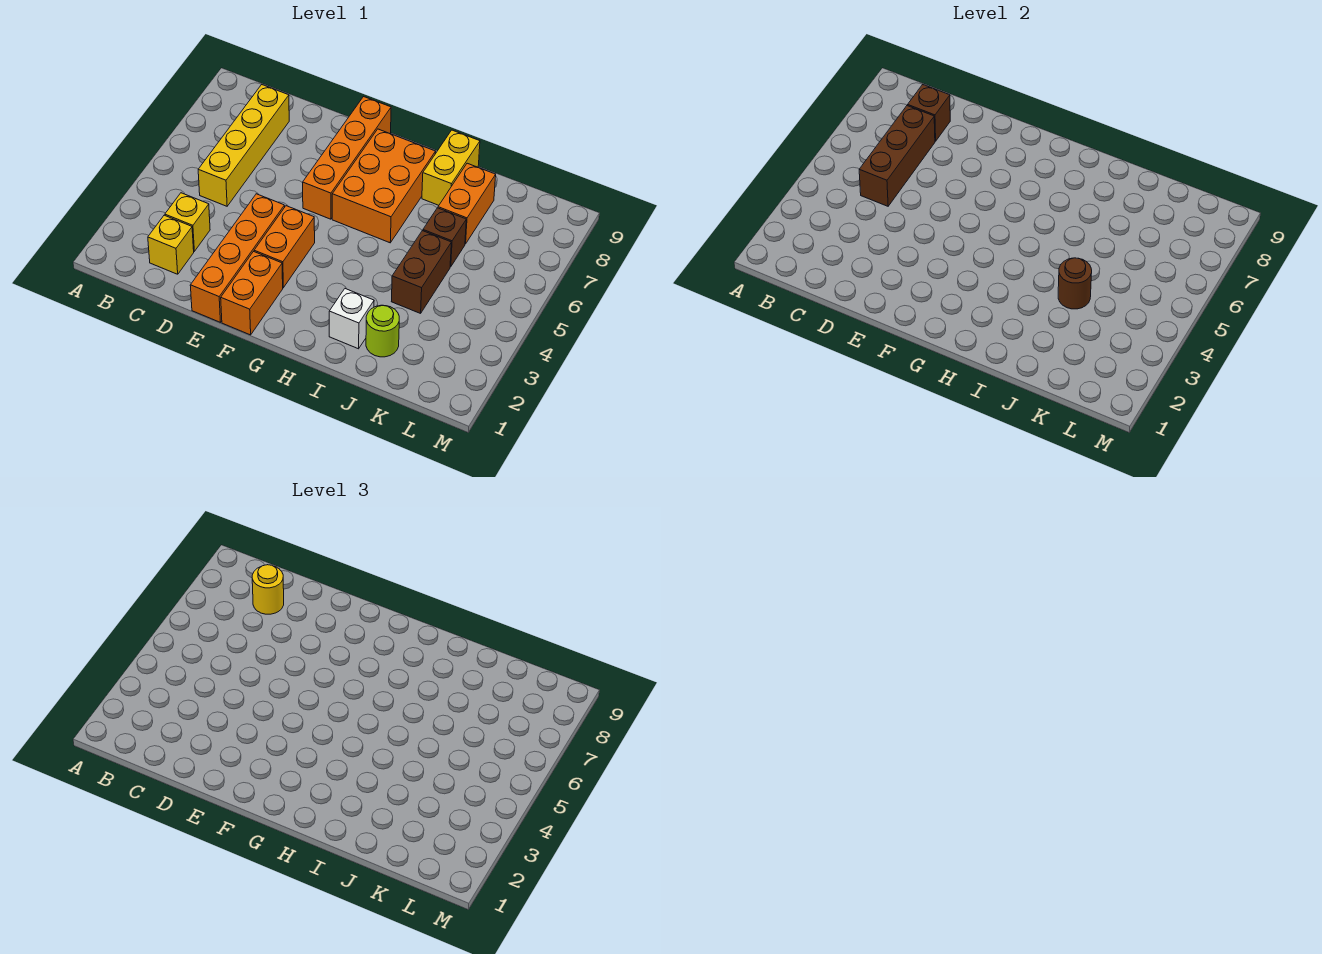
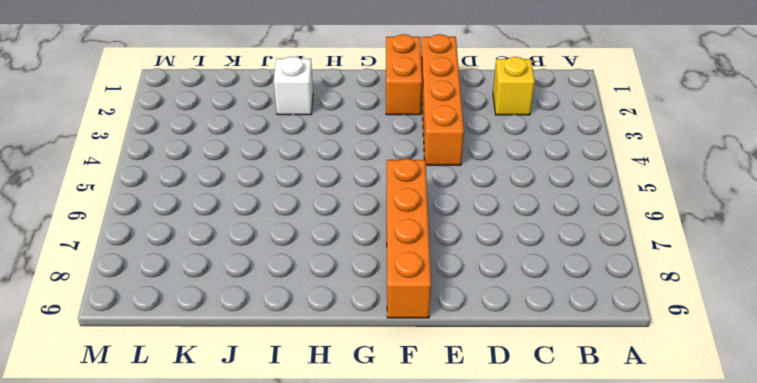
none -> yellow brick C3 level 1
none -> yellow brick C5:C8 level 1
none -> orange brick F3:F4 level 1

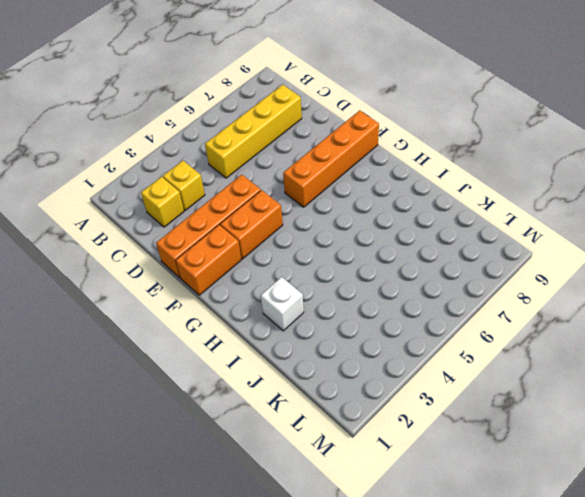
none -> orange brick G6:H8 level 1
none -> yellow brick I8:I9 level 1
none -> lime round brick J2 level 1

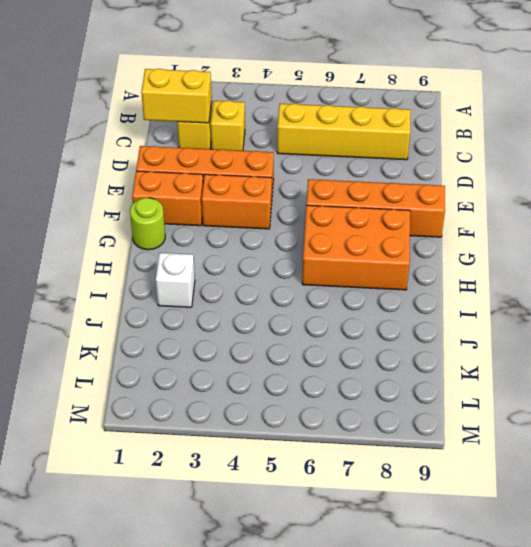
yellow brick C1:C2 level 2 -> yellow brick I8:I9 level 1
lime round brick G1 level 1 -> lime round brick J2 level 1
none -> brown brick J4:J5 level 1
none -> brown brick J6 level 1
none -> orange brick J7:J8 level 1

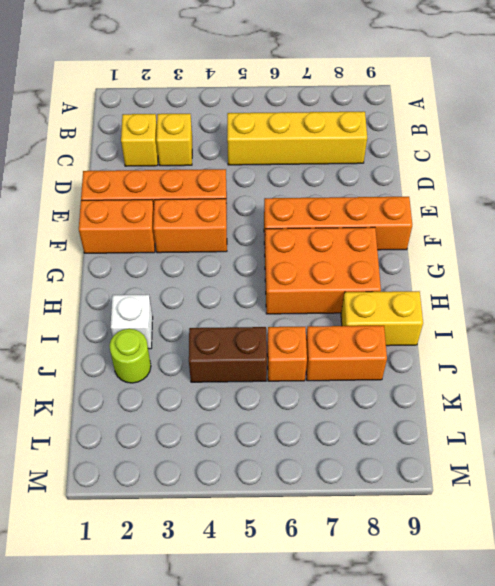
orange brick J6 level 1 -> brown brick J6 level 1
none -> brown brick C5:C7 level 2
none -> brown brick C8 level 2
none -> brown round brick J4 level 2

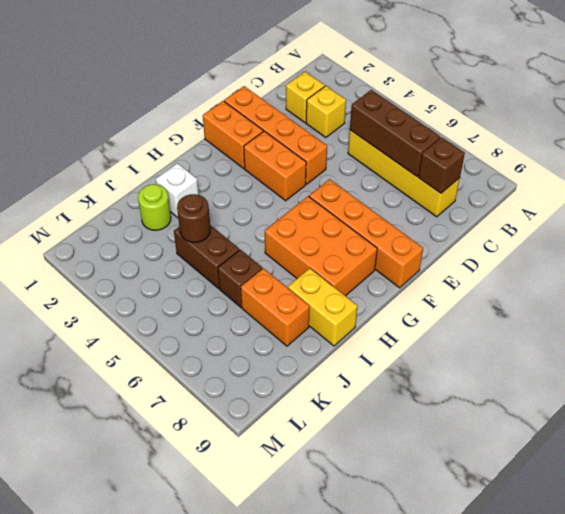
none -> yellow round brick C8 level 3

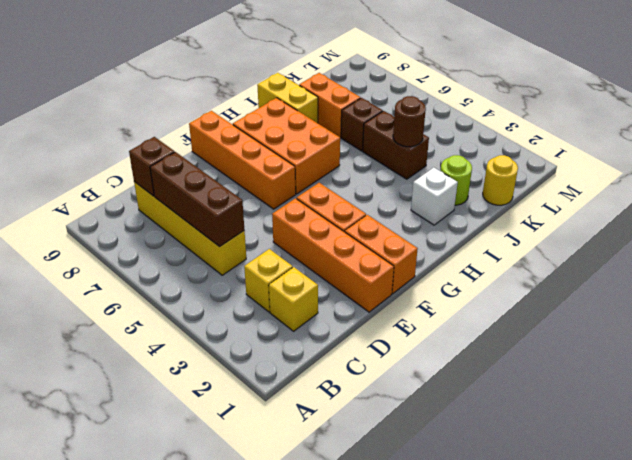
yellow round brick K1 level 1 -> yellow round brick C8 level 3

